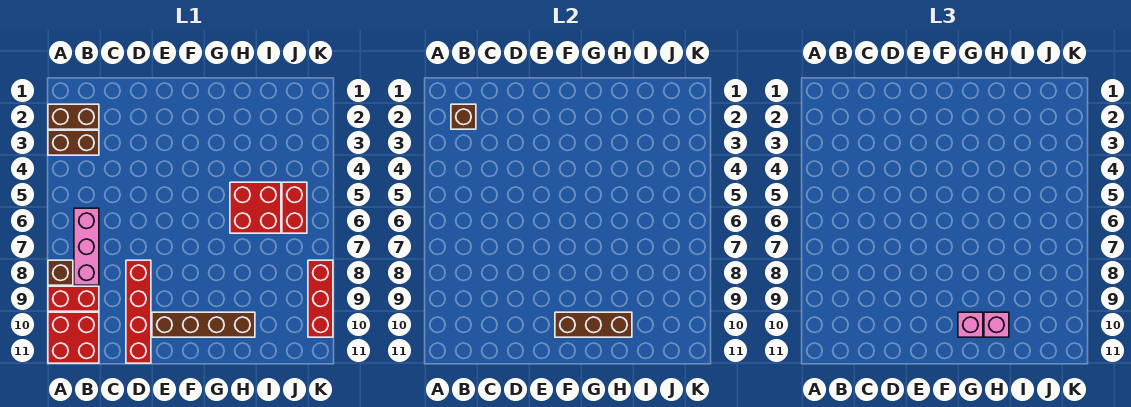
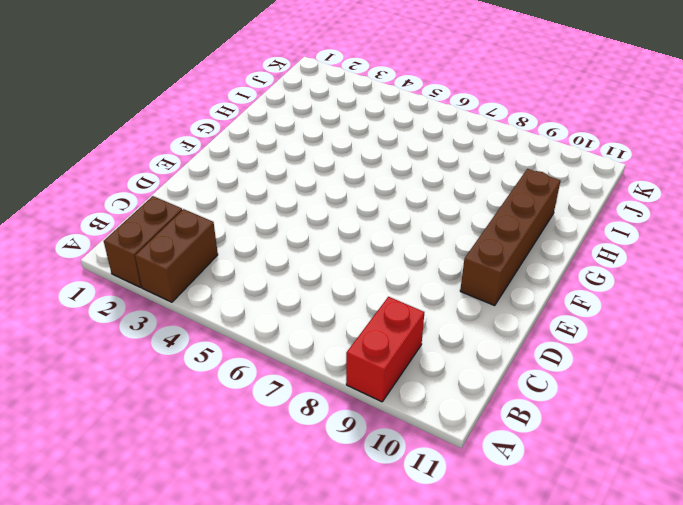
none -> brown brick A8 level 1
none -> red brick A10:B11 level 1
none -> pink brick B6:B8 level 1

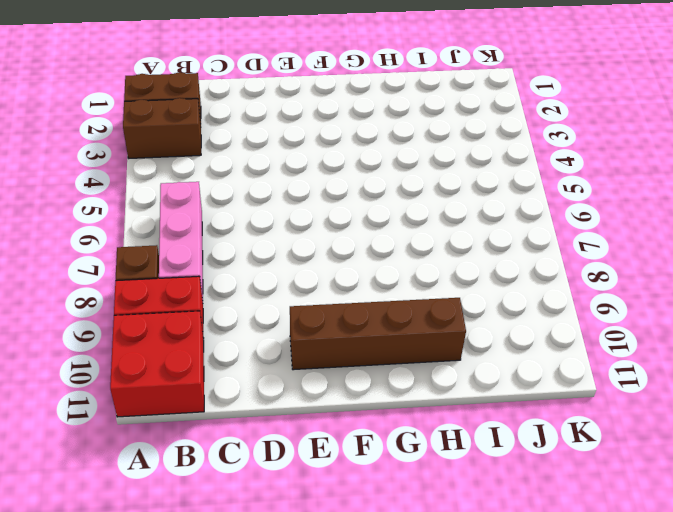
none -> red brick D8:D11 level 1
none -> red brick H5:I6 level 1
none -> red brick J5:J6 level 1

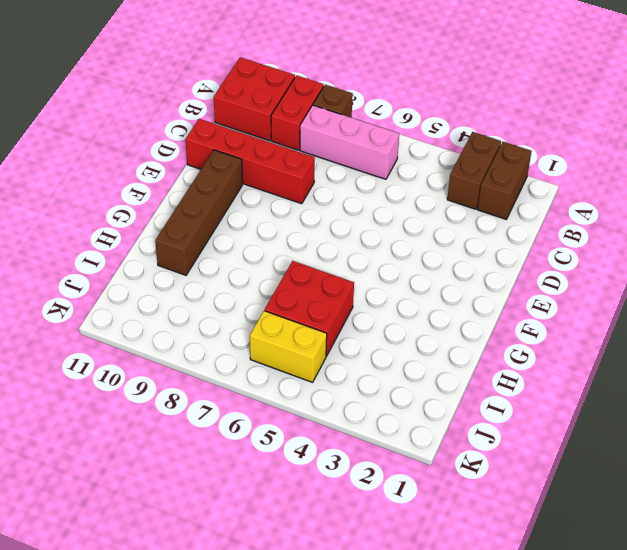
yellow brick J5:J6 level 1 -> red brick J5:J6 level 1
none -> red brick K8:K10 level 1
none -> brown brick B2 level 2
none -> brown brick F10:H10 level 2

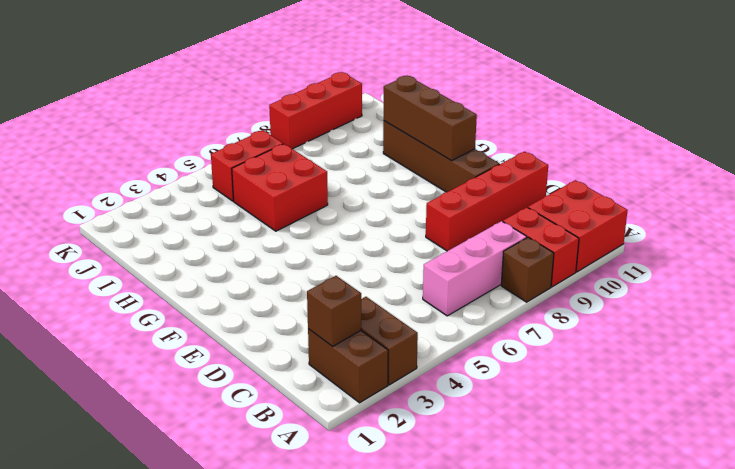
none -> pink brick G10 level 3
none -> pink brick H10 level 3

